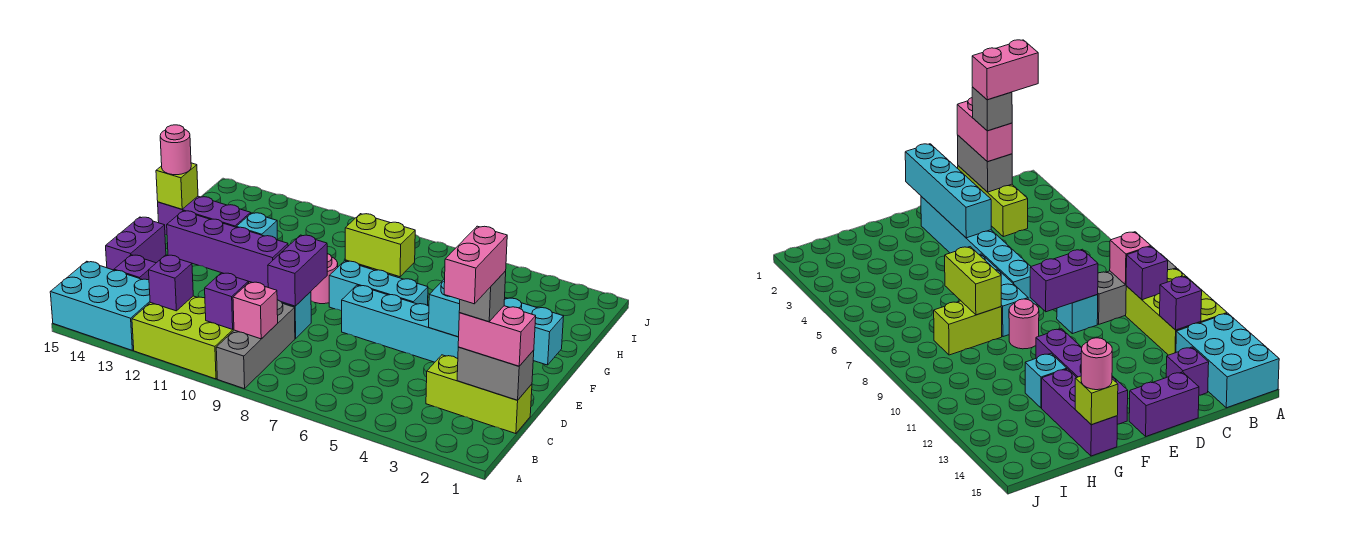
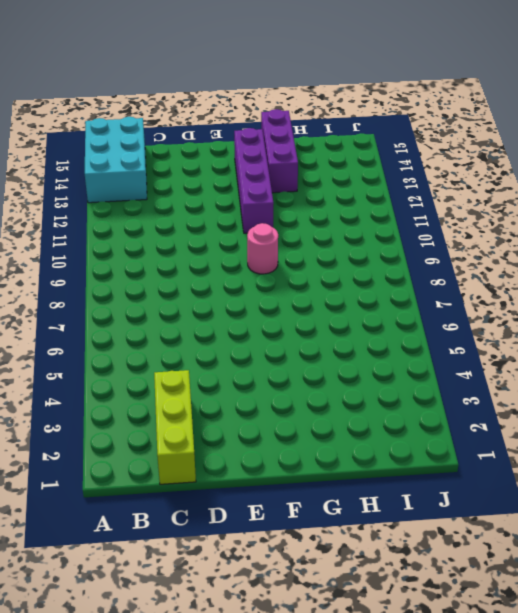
none -> grey brick A9:C9 level 1
none -> lime brick A10:B12 level 1
none -> purple brick C14 level 1

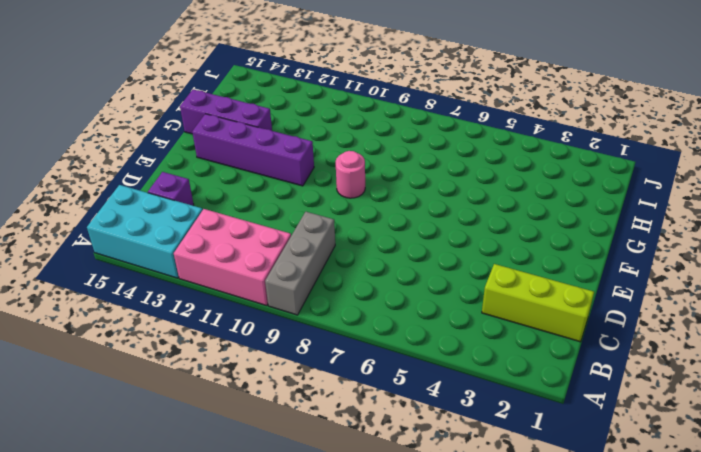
pink brick A10:B12 level 1 -> lime brick A10:B12 level 1
none -> cyan brick D9 level 1
none -> purple brick D15:E15 level 1
none -> cyan brick E2:E7 level 1

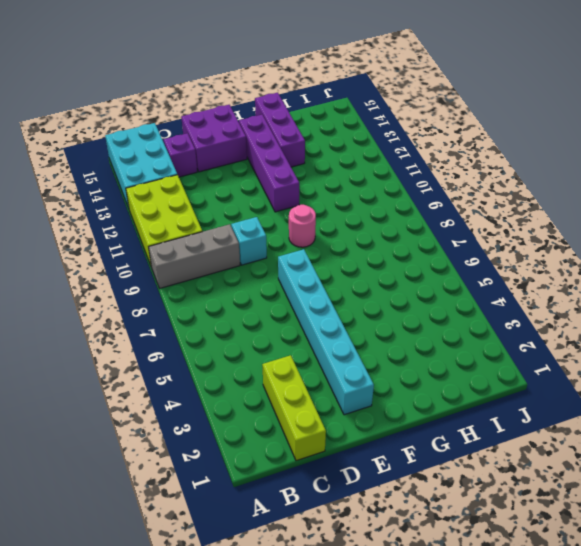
purple brick D14:E15 level 1 -> purple brick D15:E15 level 1
none -> cyan brick F6:F8 level 1
none -> lime brick G8:H8 level 1
none -> cyan brick G12 level 1

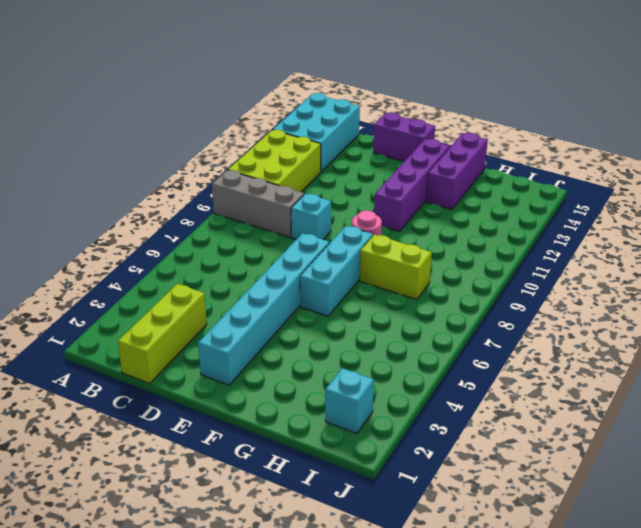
cyan brick I2 level 1 -> cyan brick G12 level 1
none -> purple brick C14 level 1
none -> pink brick B9 level 2
none -> purple brick B10 level 2

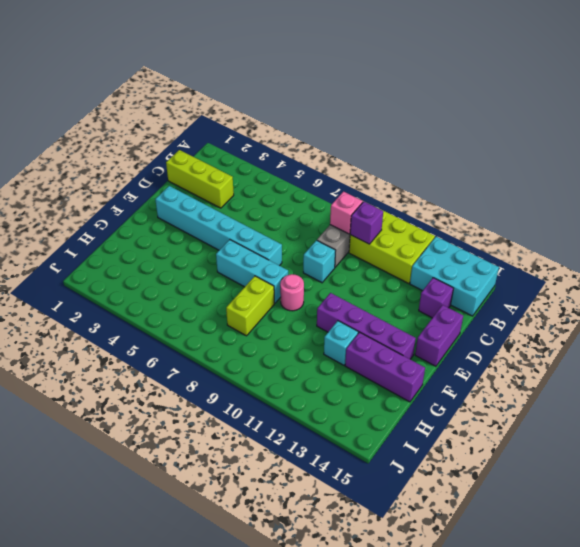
none -> purple brick B12 level 2
none -> grey brick C1:C2 level 2
none -> purple brick D9:E9 level 2

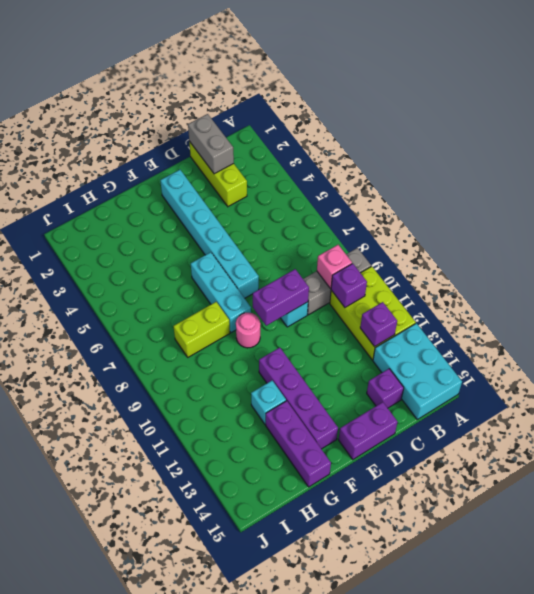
none -> cyan brick E1:E4 level 2
none -> lime brick G7:G8 level 2
none -> lime brick G15 level 2

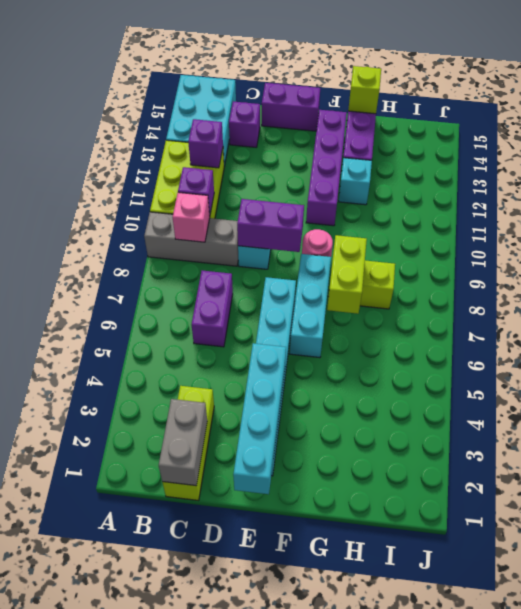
purple brick C6:C7 level 1 -> none
none -> pink brick C1:C2 level 3
none -> pink round brick G15 level 3
none -> grey brick C2 level 4

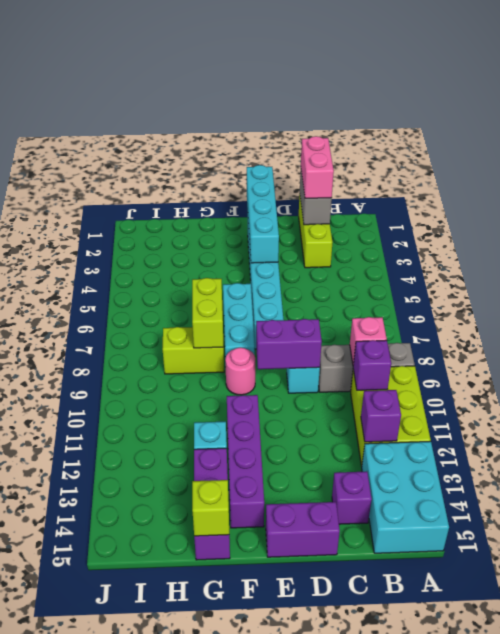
none -> pink round brick G15 level 3
none -> grey brick C2 level 4
none -> pink brick B2:C2 level 5

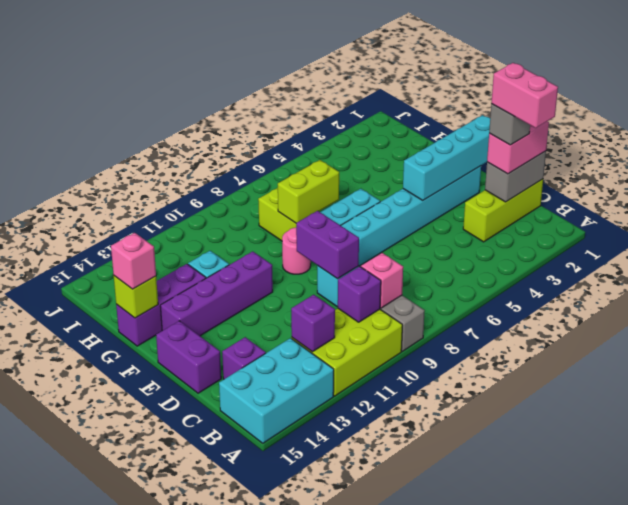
pink brick G15 level 3 -> pink round brick G15 level 3

